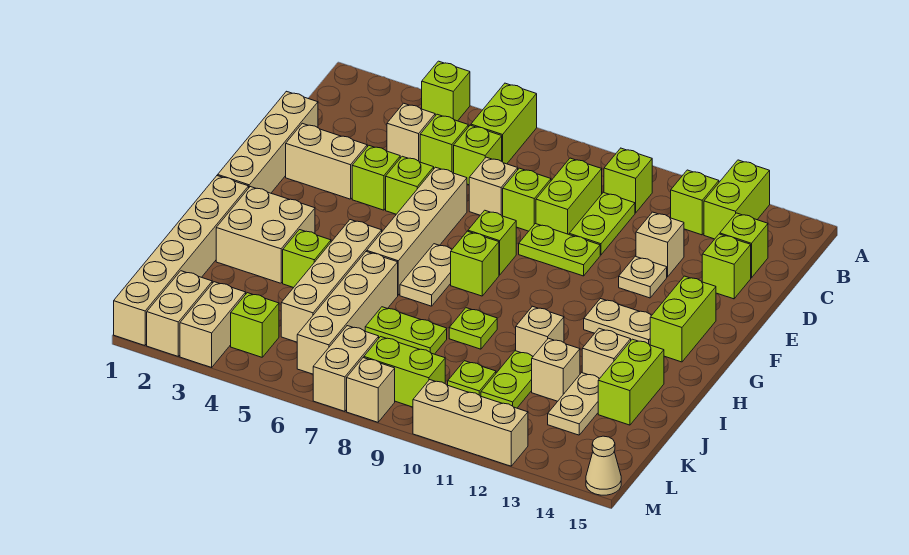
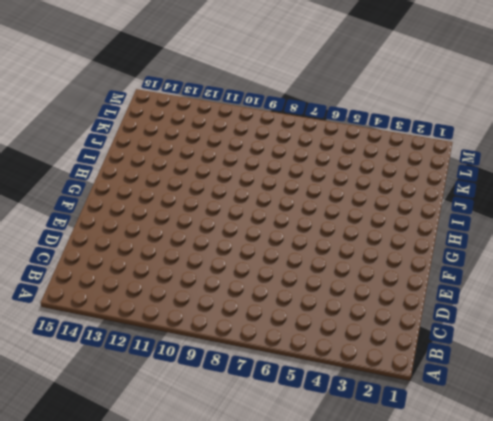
none -> lime brick A4 level 1
none -> lime brick A6:B6 level 1
none -> lime brick A13:B13 level 1
none -> lime brick B10 level 1

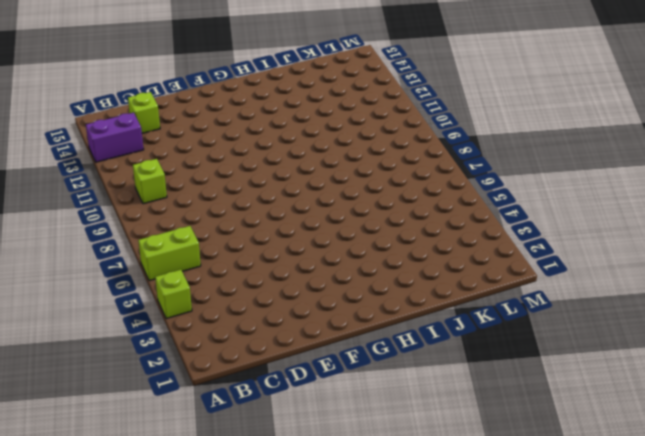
purple brick A13:B13 level 1 -> lime brick A13:B13 level 1
none -> lime brick B12 level 1
none -> tan brick C4 level 1
none -> lime brick C5 level 1
none -> lime brick C6 level 1

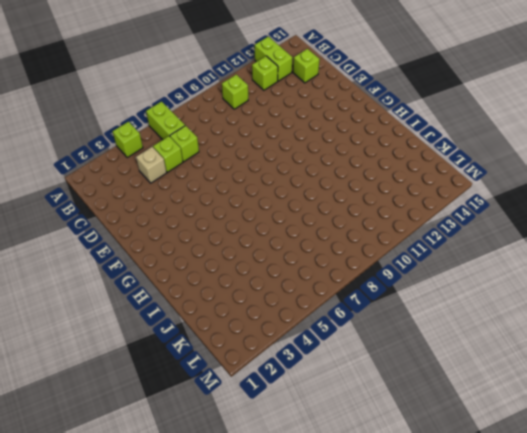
none -> lime brick C9:D9 level 1
none -> lime plate C10:D10 level 1
none -> tan brick D1:G1 level 1
none -> tan brick D7 level 1

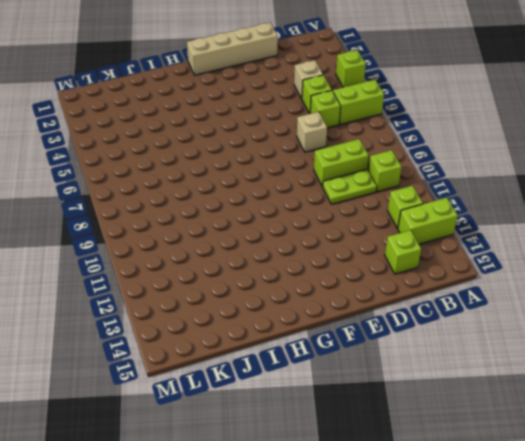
none -> lime brick D8 level 1
none -> tan brick D12 level 1
none -> lime brick D14 level 1
none -> tan brick E2:E3 level 1

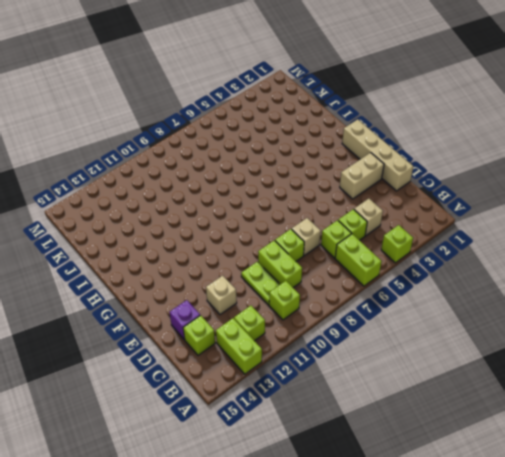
purple brick D14 level 1 -> lime brick D14 level 1
none -> lime brick E4 level 1
none -> lime brick E5 level 1
none -> tan brick E6:H6 level 1
none -> lime plate E9:E10 level 1

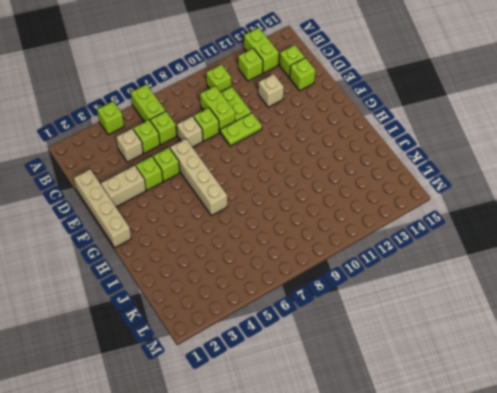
none -> tan plate E12 level 1
none -> lime brick F8 level 1
none -> lime brick F14:G14 level 1
none -> tan plate G7:H7 level 1

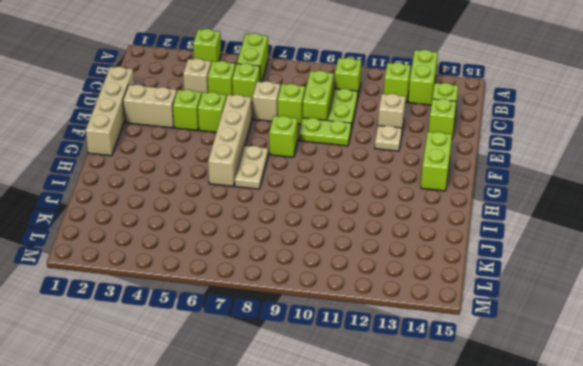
none -> lime brick G8 level 1
none -> tan plate G12:G13 level 1
none -> tan brick H1:M1 level 1
none -> tan brick H2:I3 level 1

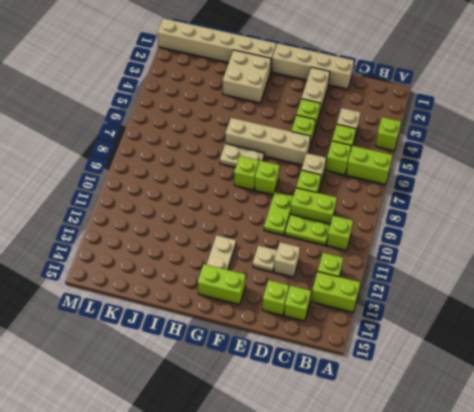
none -> tan brick H5:K5 level 1
none -> lime brick I4 level 1
none -> tan brick I6:L6 level 1
none -> lime plate I9 level 1

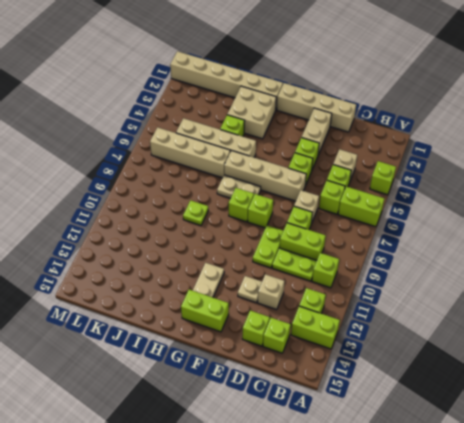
none -> tan brick I11 level 1
none -> tan brick I13 level 1
none -> lime brick I14:J14 level 1
none -> lime plate J7:J8 level 1

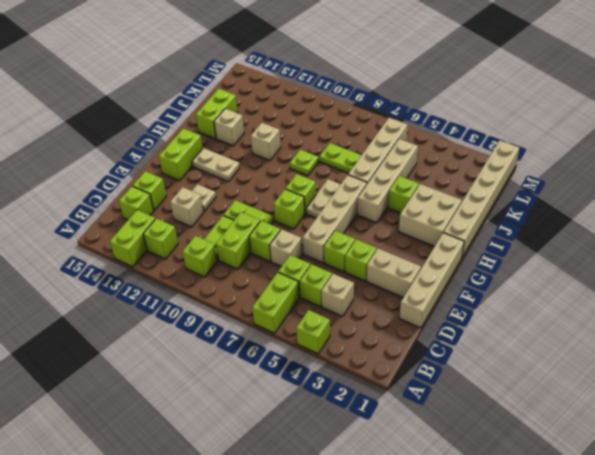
none -> lime plate J11:K11 level 1
none -> tan brick J12 level 1
none -> tan plate J13:K13 level 1
none -> lime plate K10 level 1

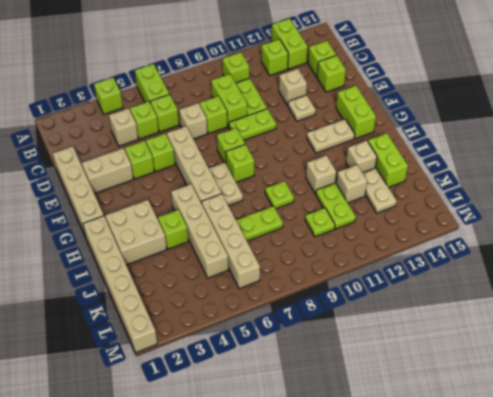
none -> tan brick L2:M2 level 1
none -> tan brick L3:M3 level 1
none -> lime brick L4 level 1
none -> tan brick L7:M7 level 1

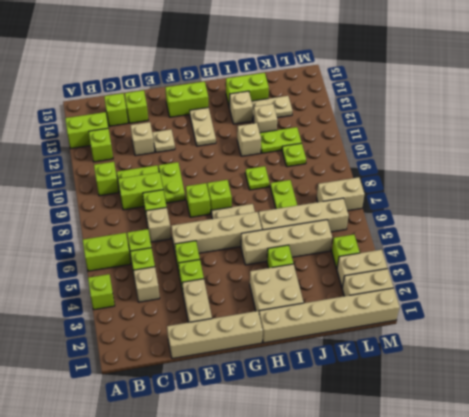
none -> lime brick L8:L9 level 1
none -> tan brick M8 level 1
none -> tan brick M10:M12 level 1
none -> tan cone M15 level 1

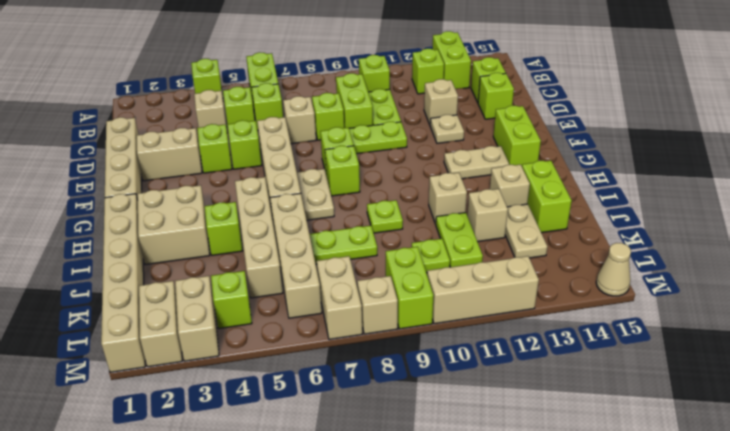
lime brick L9:M9 level 1 -> lime brick L8:L9 level 1

